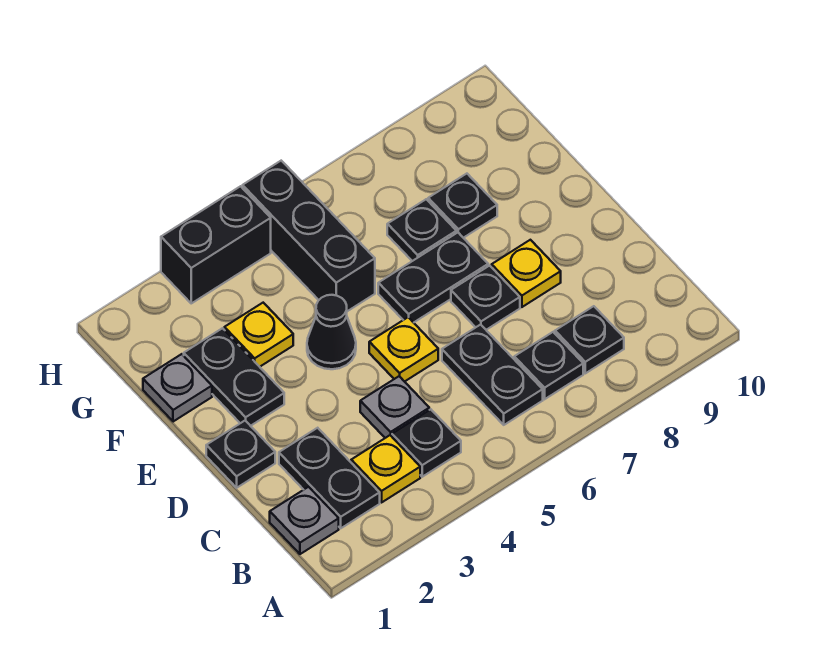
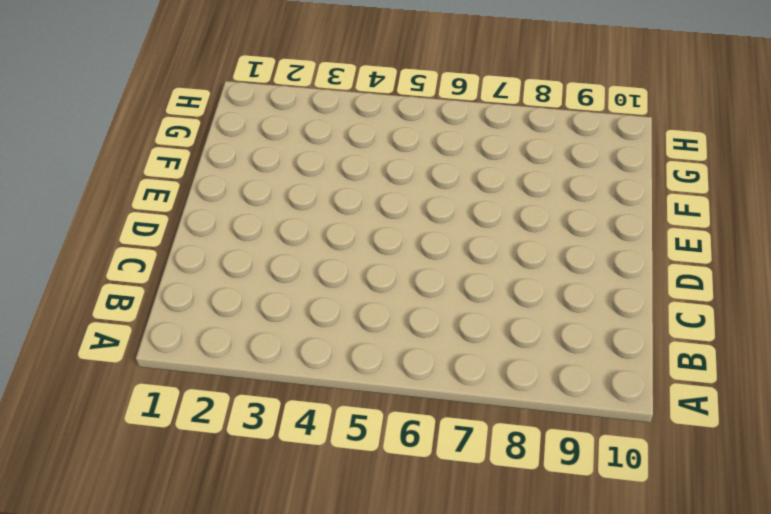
none -> grey plate B1 level 1
none -> black plate B2:C2 level 1
none -> yellow plate B3 level 1

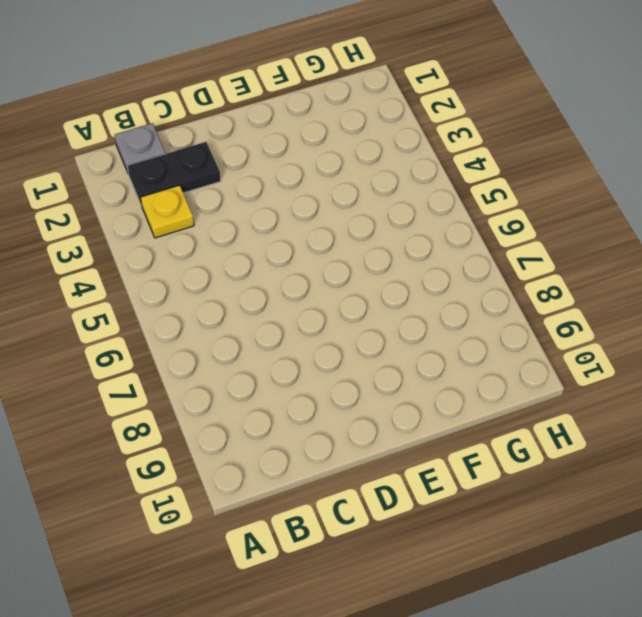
none -> black plate B4 level 1
none -> black plate B6:C6 level 1
none -> black plate B7 level 1

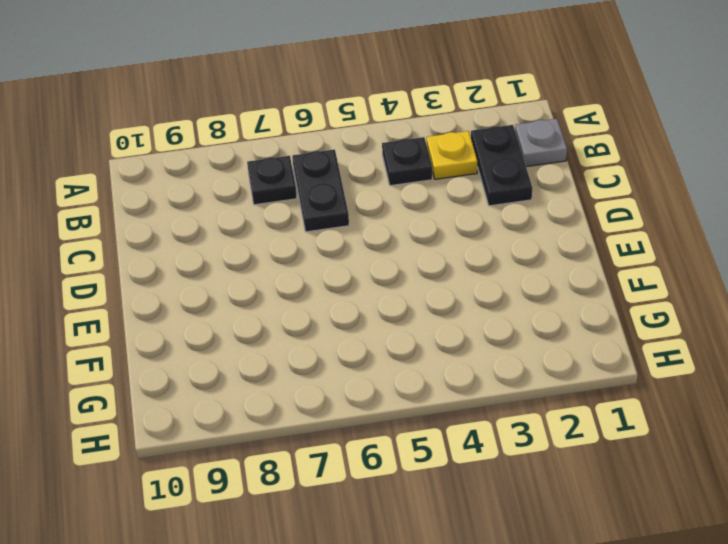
none -> black plate B8 level 1
none -> grey plate C4 level 1
none -> black plate D1 level 1

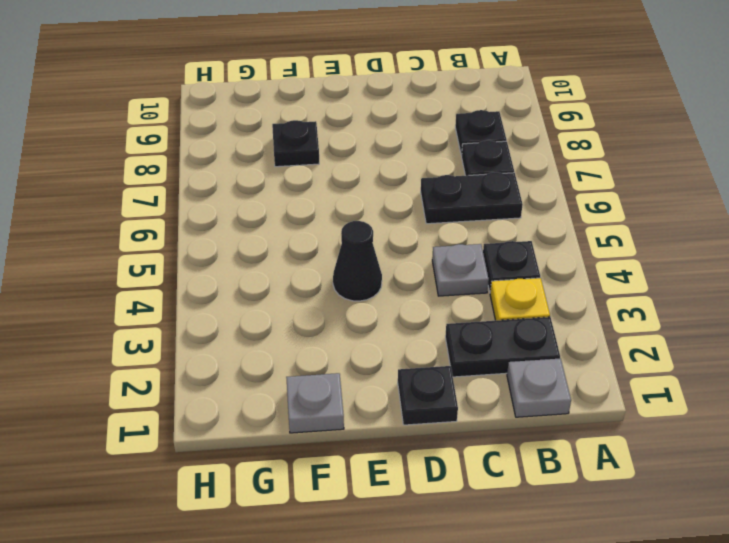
none -> yellow plate D5 level 1
none -> black plate D7 level 1
none -> yellow plate D8 level 1

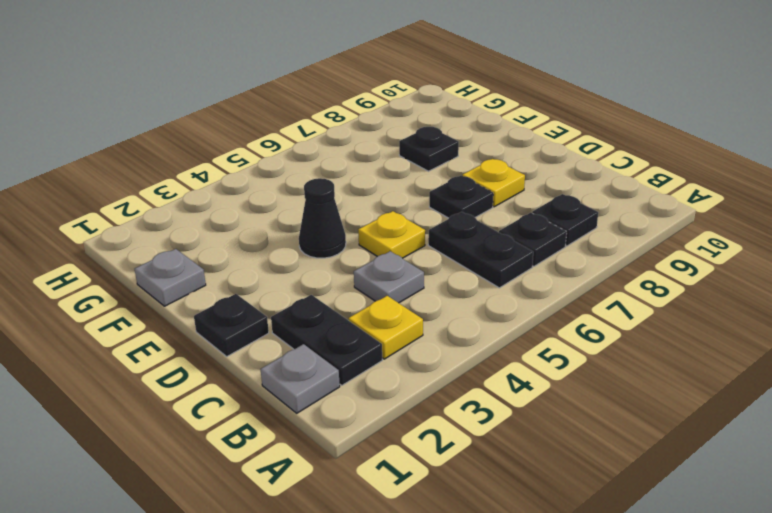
none -> black plate B4 level 1
none -> black plate E2:F2 level 1
none -> black plate E6:E7 level 1

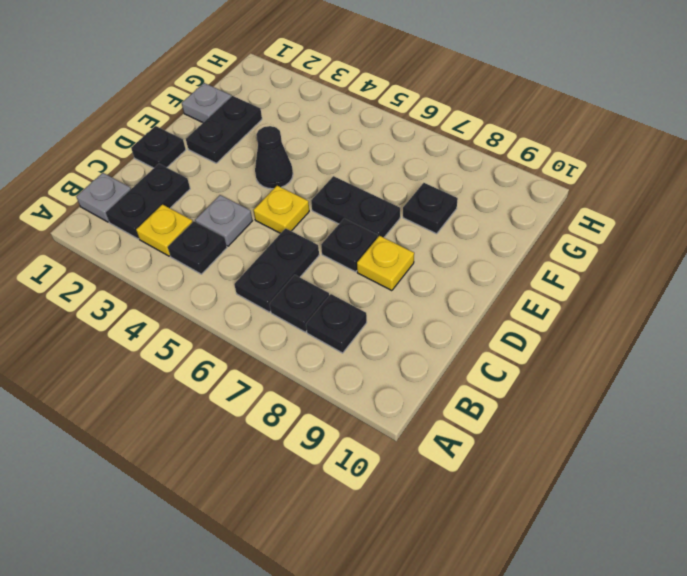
none -> yellow plate F3 level 1
none -> black brick F5:H5 level 1
none -> black plate F7 level 1

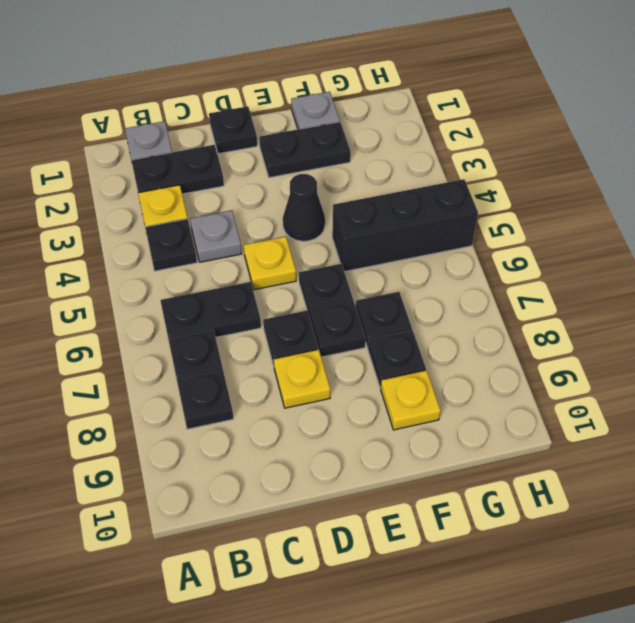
yellow plate F9 level 1 -> yellow plate F3 level 1
none -> black brick H3:H4 level 1

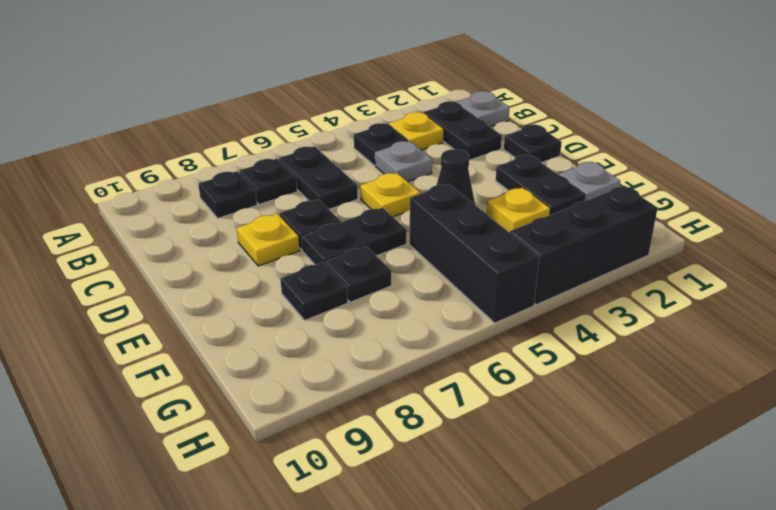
black brick H2:H4 level 1 -> black brick H3:H4 level 1

